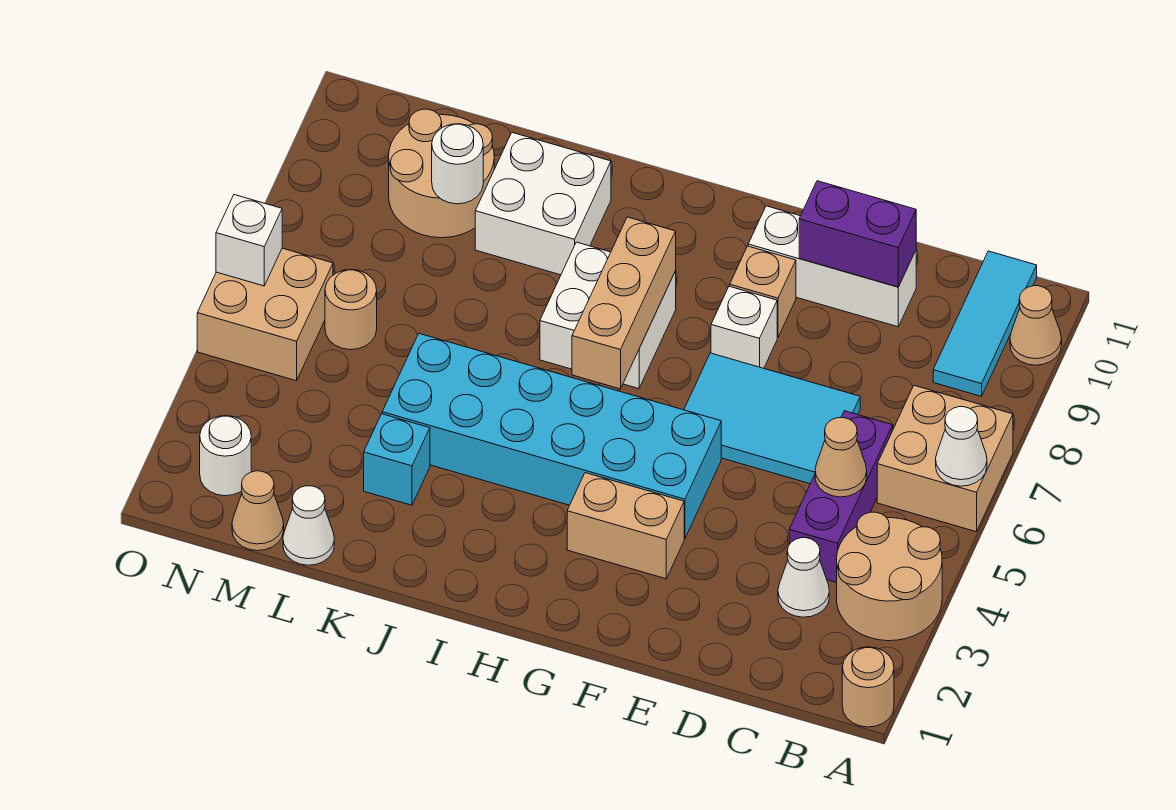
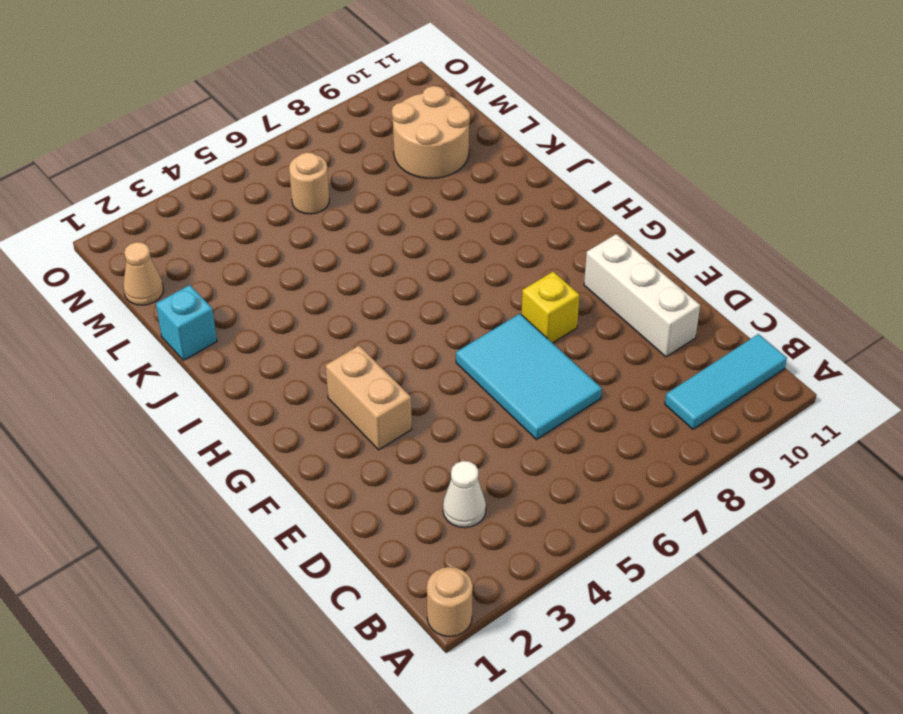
yellow brick F8 level 1 -> white brick F8 level 1
cyan brick K1 level 1 -> cyan brick K3 level 1
none -> tan round brick A3:B4 level 1
none -> tan brick A6:B7 level 1
none -> tan cone A10 level 1

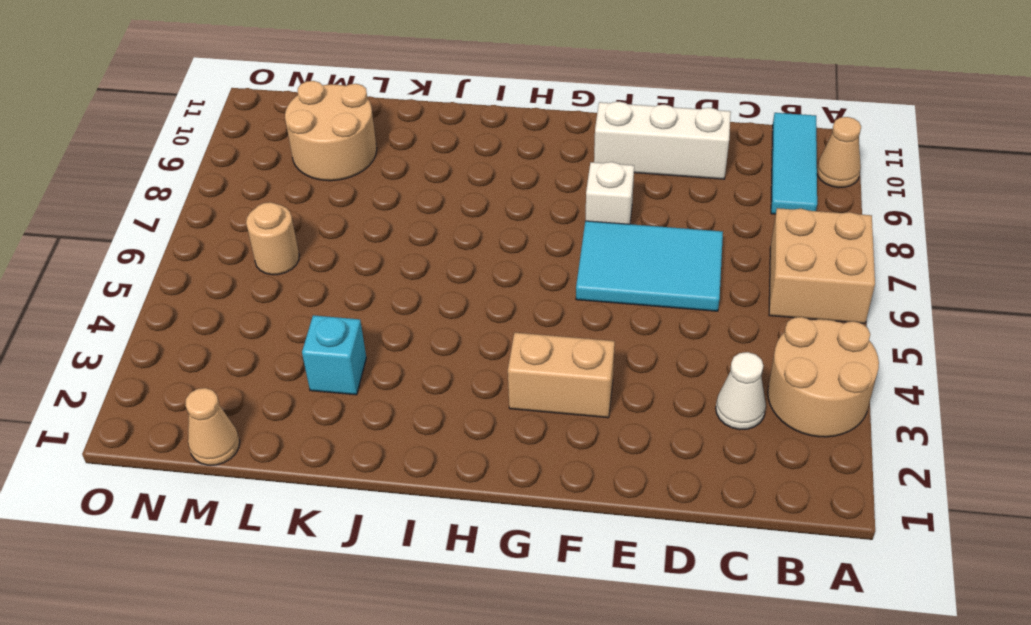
none -> tan round brick A1 level 1
none -> purple brick C4:C6 level 1
none -> cyan brick F4:K5 level 1

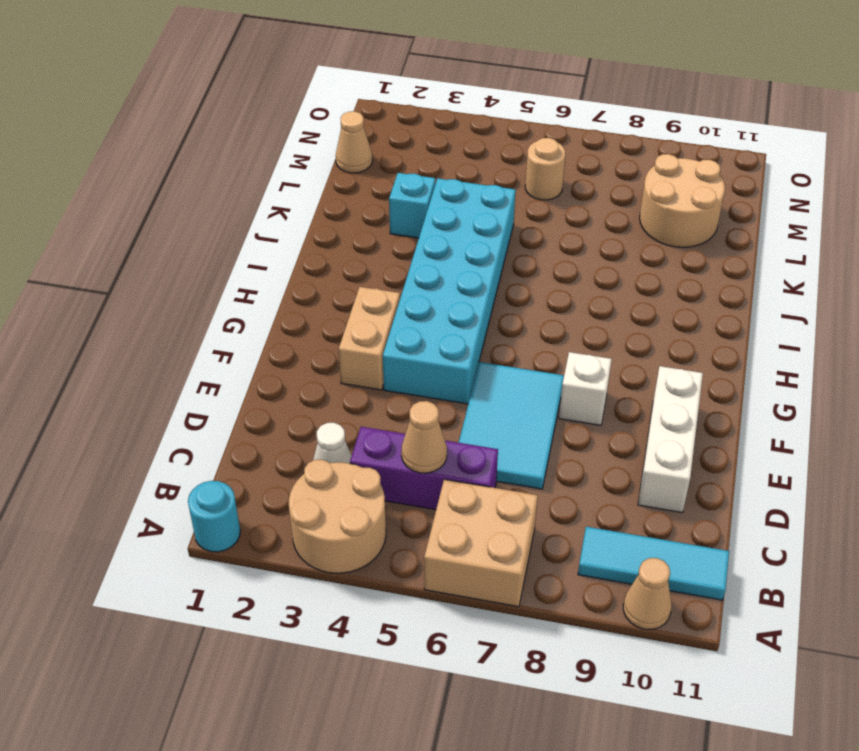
cyan round brick A1 level 1 -> tan round brick A1 level 1
none -> tan brick F9 level 1
none -> white brick H7:I8 level 1
none -> white brick J9:K10 level 1

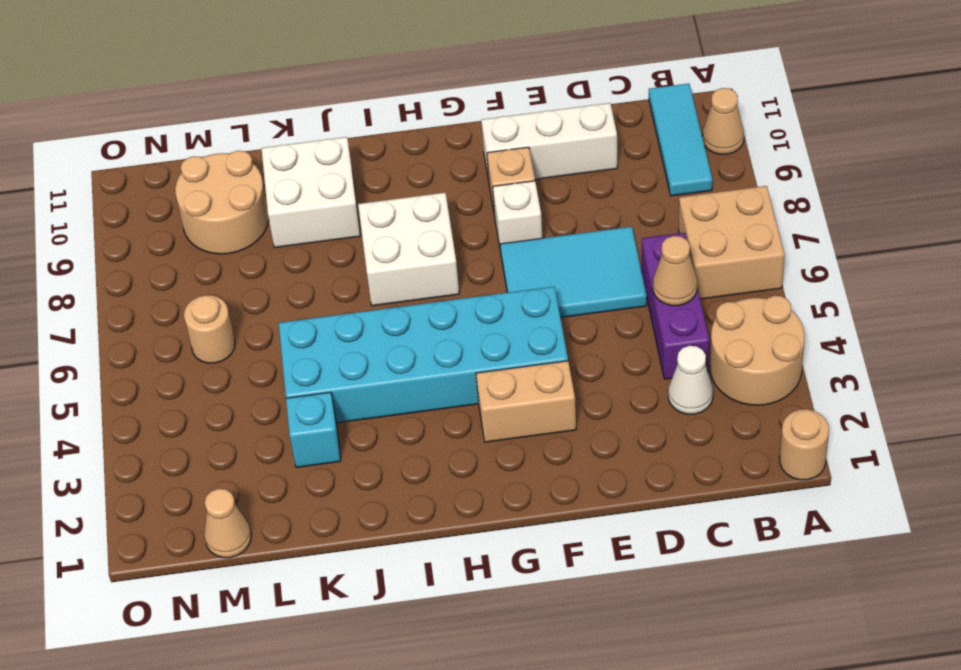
none -> white cone L1 level 1
none -> white round brick N2 level 1
none -> tan brick N5:O6 level 1

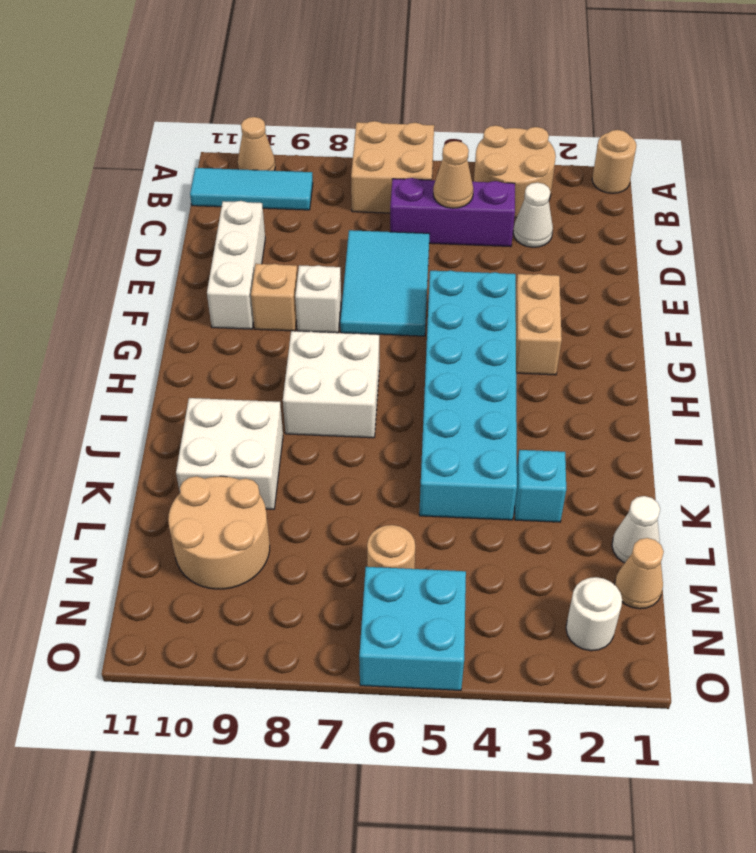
cyan brick N5:O6 level 1 -> tan brick N5:O6 level 1
none -> white cone A6 level 2
none -> purple brick D10:E10 level 2
none -> tan brick H6:H8 level 2

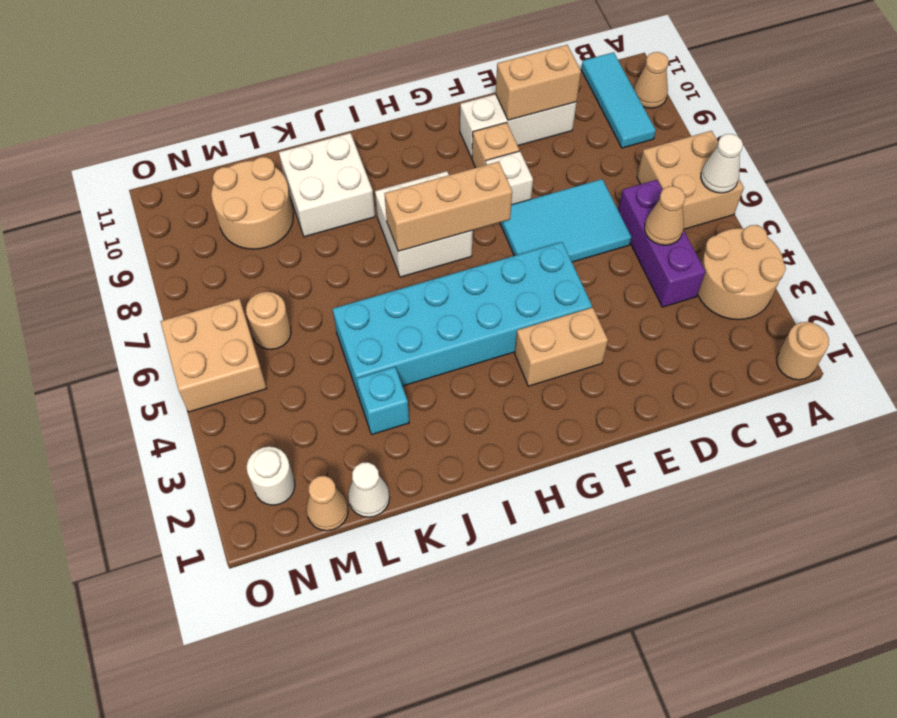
tan brick D10:E10 level 2 -> purple brick D10:E10 level 2
tan brick G7:I7 level 2 -> tan brick H6:H8 level 2
none -> white cone C3 level 1
none -> white round brick L9 level 2
none -> white brick O6 level 2

